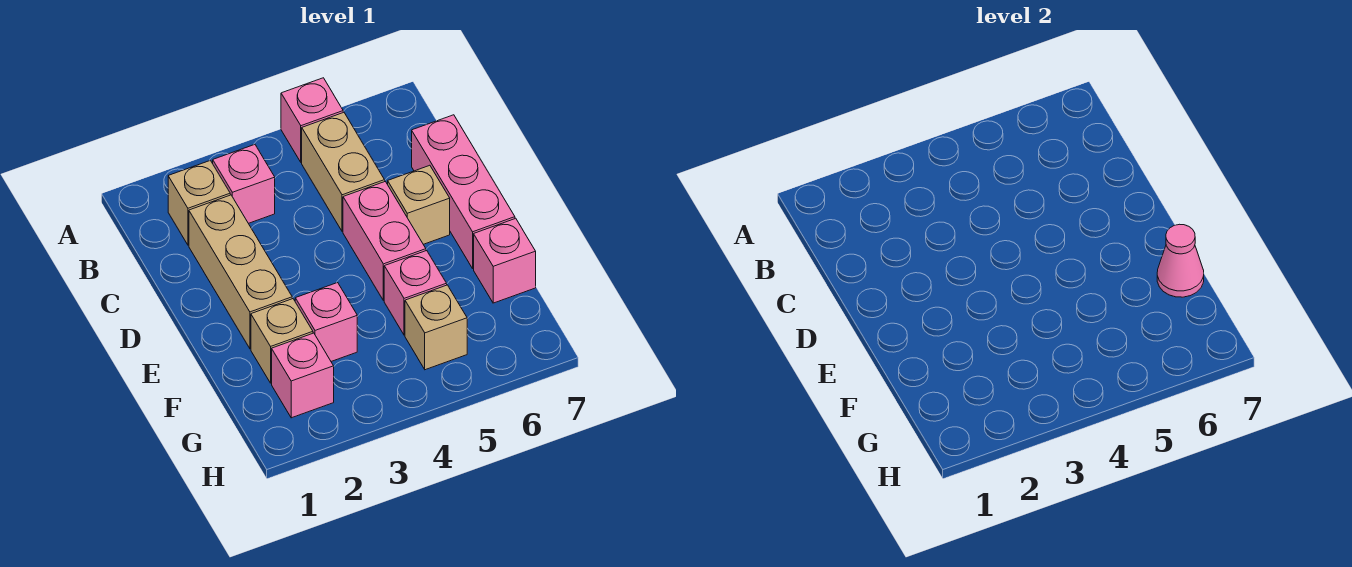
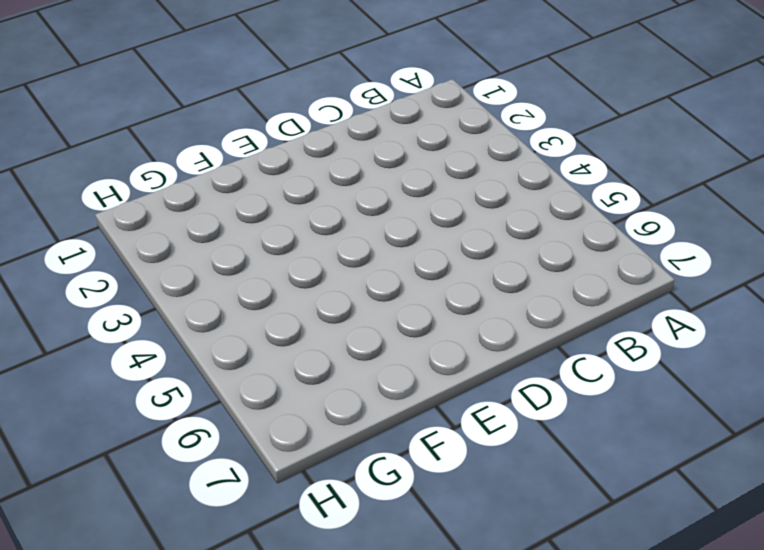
none -> pink brick A5 level 1
none -> tan brick B2 level 1
none -> pink brick B3 level 1

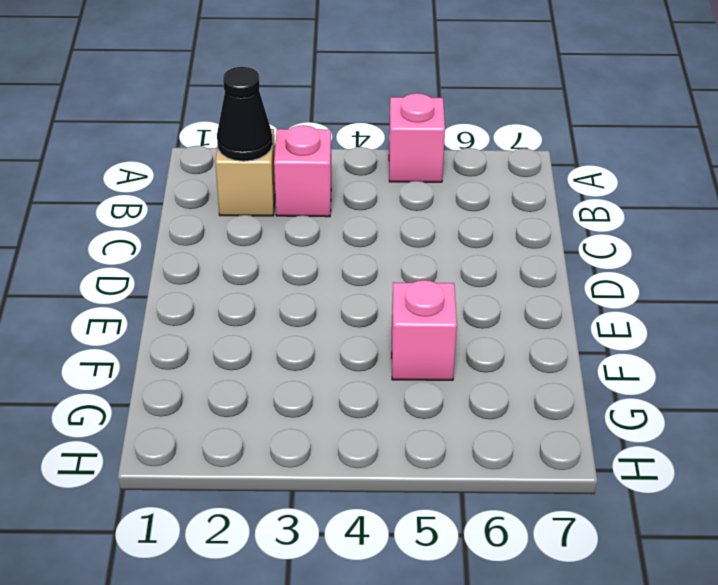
black cone B2 level 2 -> none
none -> tan brick B5:C5 level 1
none -> tan brick C2:E2 level 1
none -> pink brick C7:E7 level 1

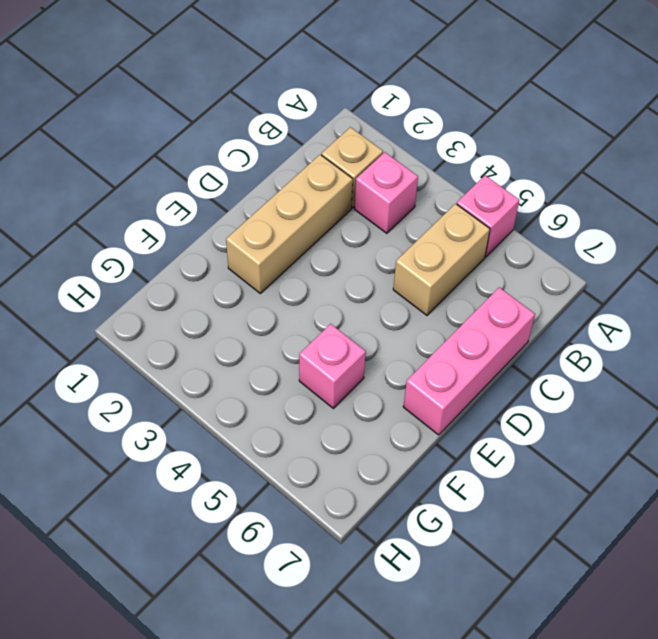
none -> pink brick D5:E5 level 1
none -> tan brick D6 level 1
none -> tan brick F2 level 1

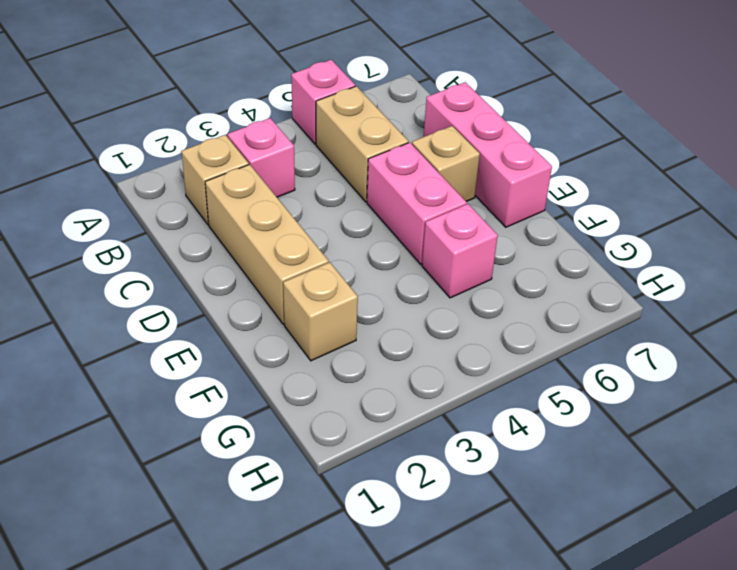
none -> pink brick F3 level 1
none -> pink brick F7 level 1
none -> pink brick G2 level 1

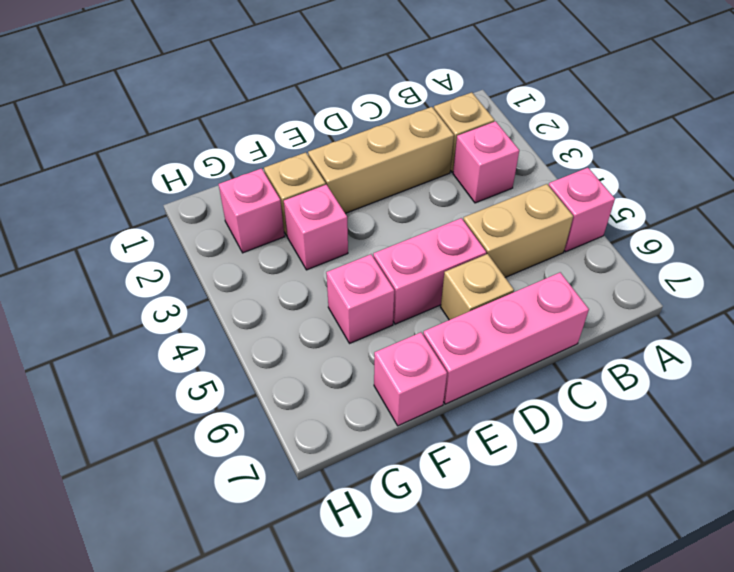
none -> tan brick G5 level 1
none -> pink cone F7 level 2

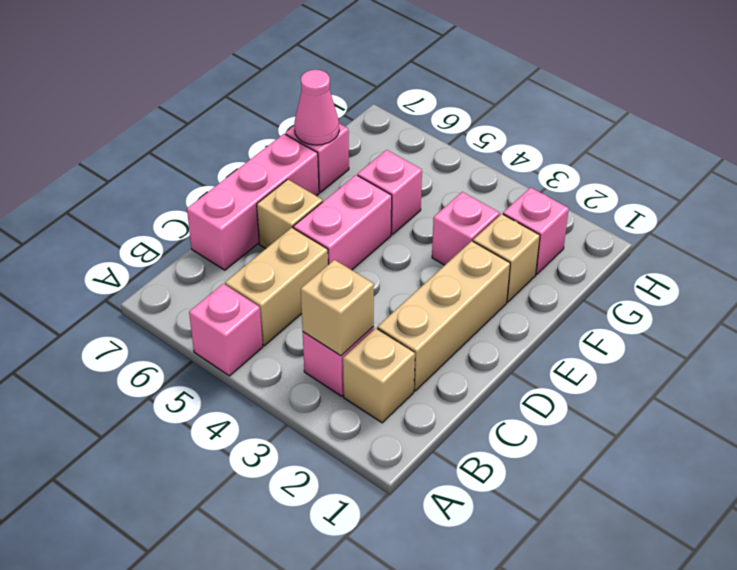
tan brick B3 level 2 -> tan brick G5 level 1

